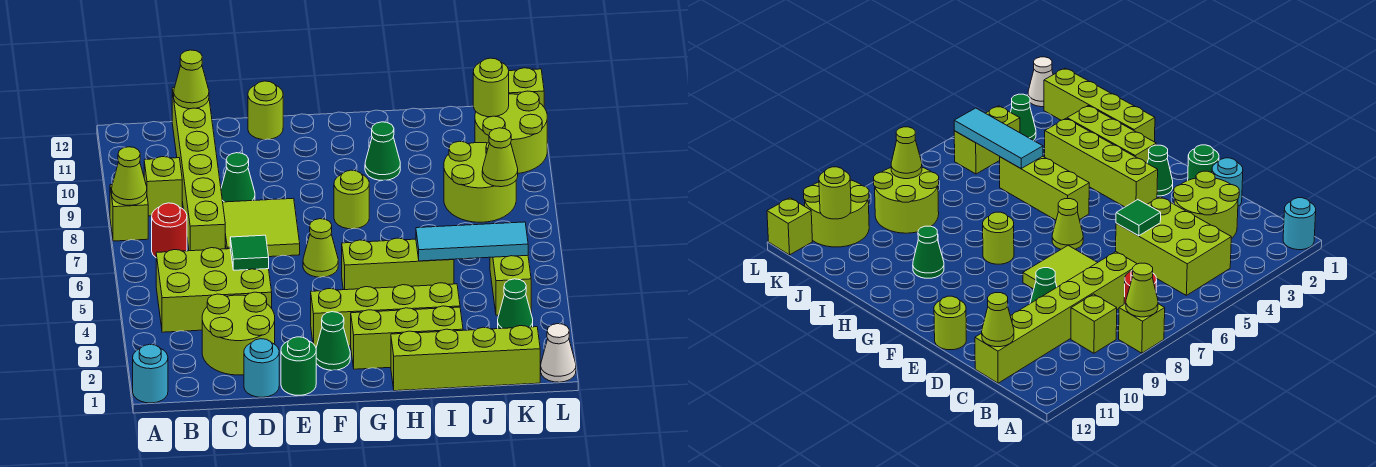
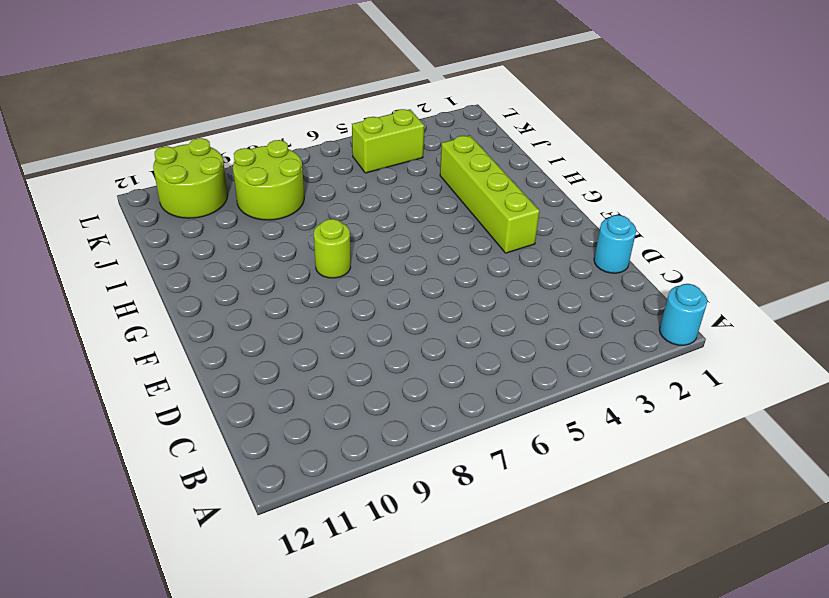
none -> lime brick A8 level 1
none -> lime brick B4:D5 level 1
none -> red round brick B7 level 1
none -> lime brick B9 level 1

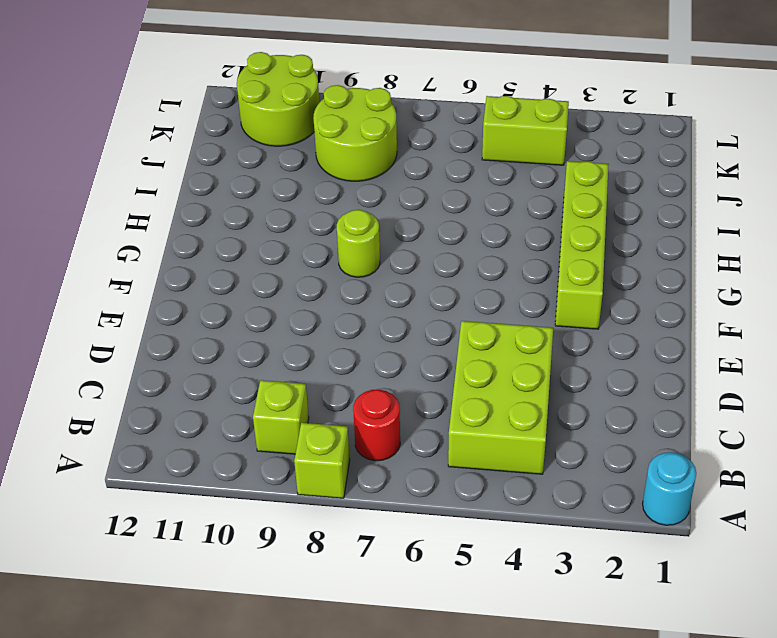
none -> lime round brick C2:D3 level 1
none -> lime brick C7:C12 level 1
none -> cyan round brick D1 level 1
none -> lime tile D7:E8 level 1

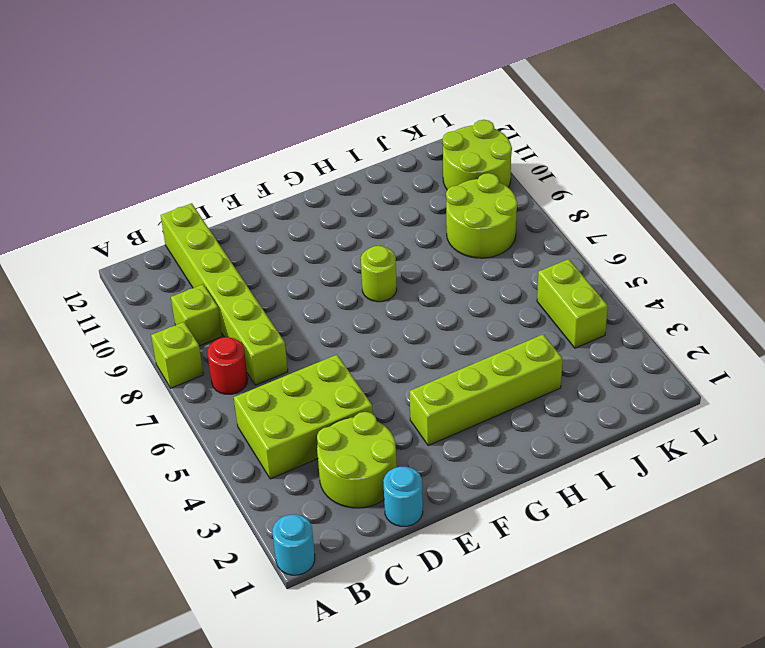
none -> lime tile D7:E8 level 1
none -> green cone D9 level 1
none -> green round brick E1 level 1
none -> lime round brick E12 level 1

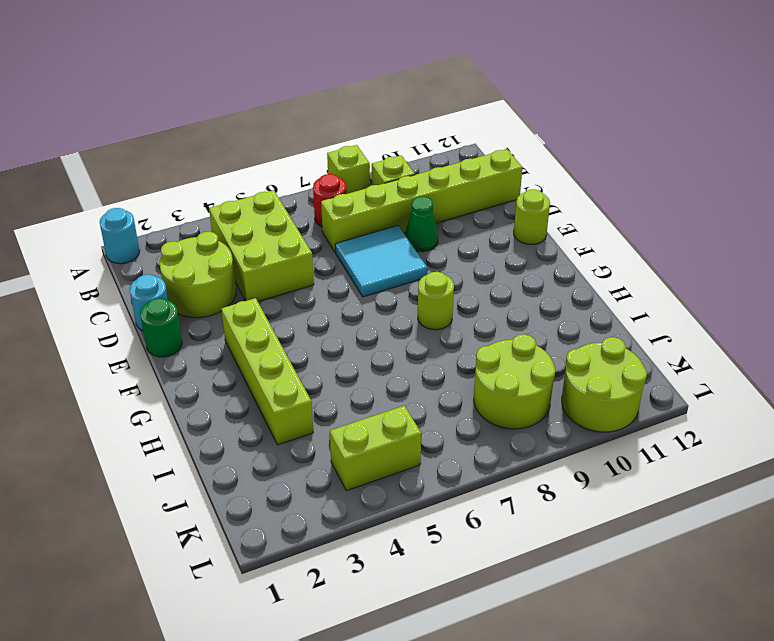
cyan tile D7:E8 level 1 -> lime tile D7:E8 level 1
none -> green cone F2 level 1
none -> lime cone F6 level 1
none -> lime brick G2:I2 level 1
none -> lime brick G5:I5 level 1

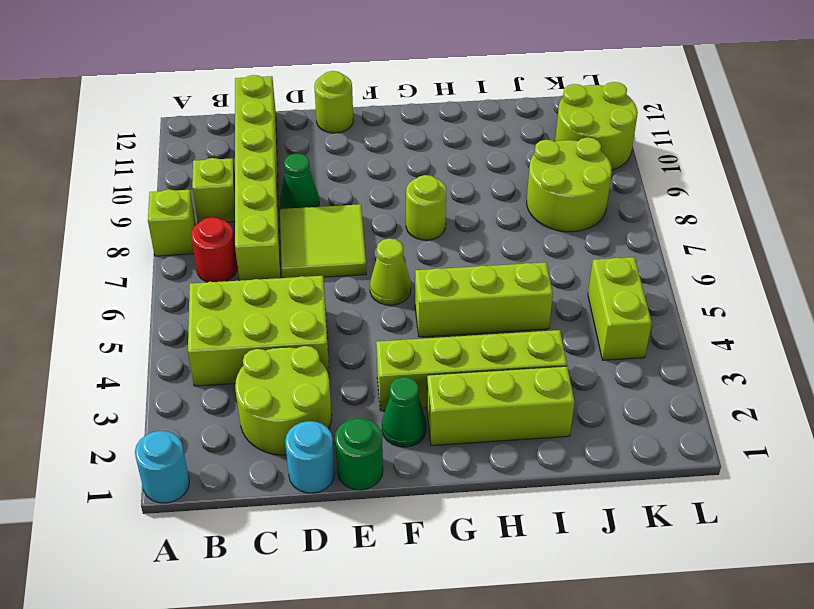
none -> lime brick H1:K1 level 1
none -> green cone H10 level 1
none -> green cone K3 level 1
none -> white cone L1 level 1

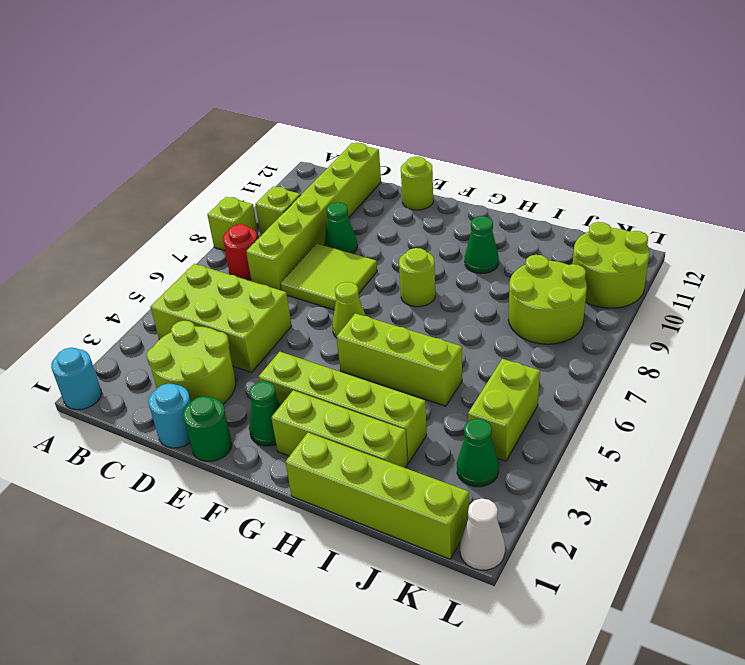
none -> lime brick L12 level 1
none -> lime cone A8 level 2
none -> lime cone C12 level 2
none -> green tile D5 level 2

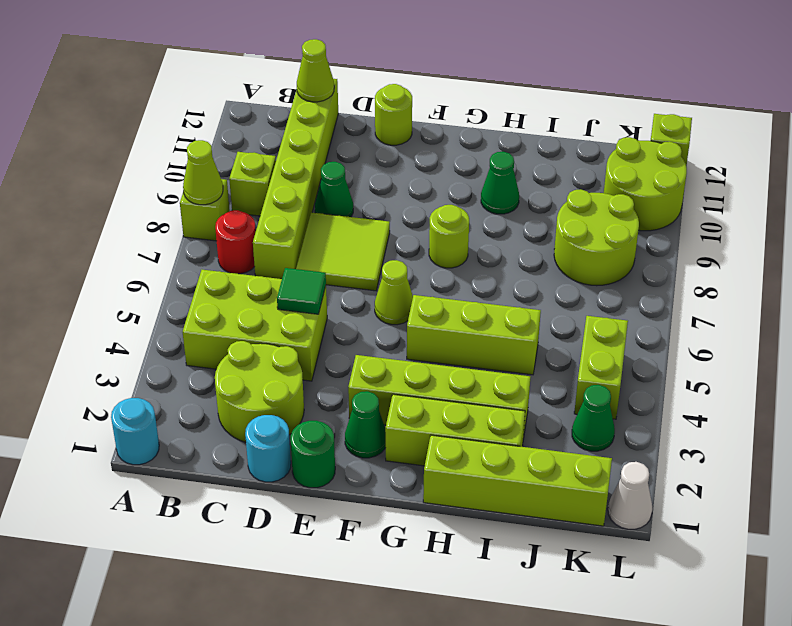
none -> cyan tile I5:K5 level 2
none -> lime cone K8 level 2
none -> lime round brick K11 level 2

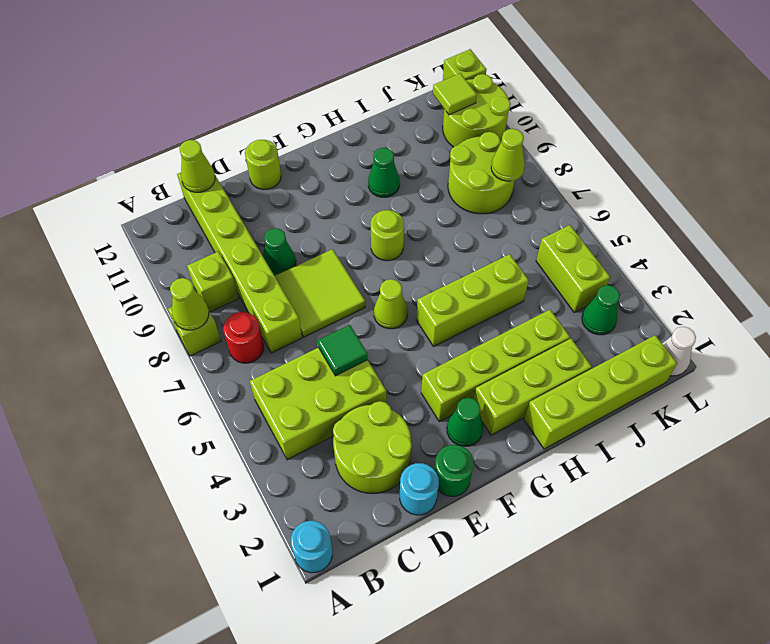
lime tile K11 level 2 -> lime round brick K11 level 2
none -> cyan tile I5:K5 level 2

